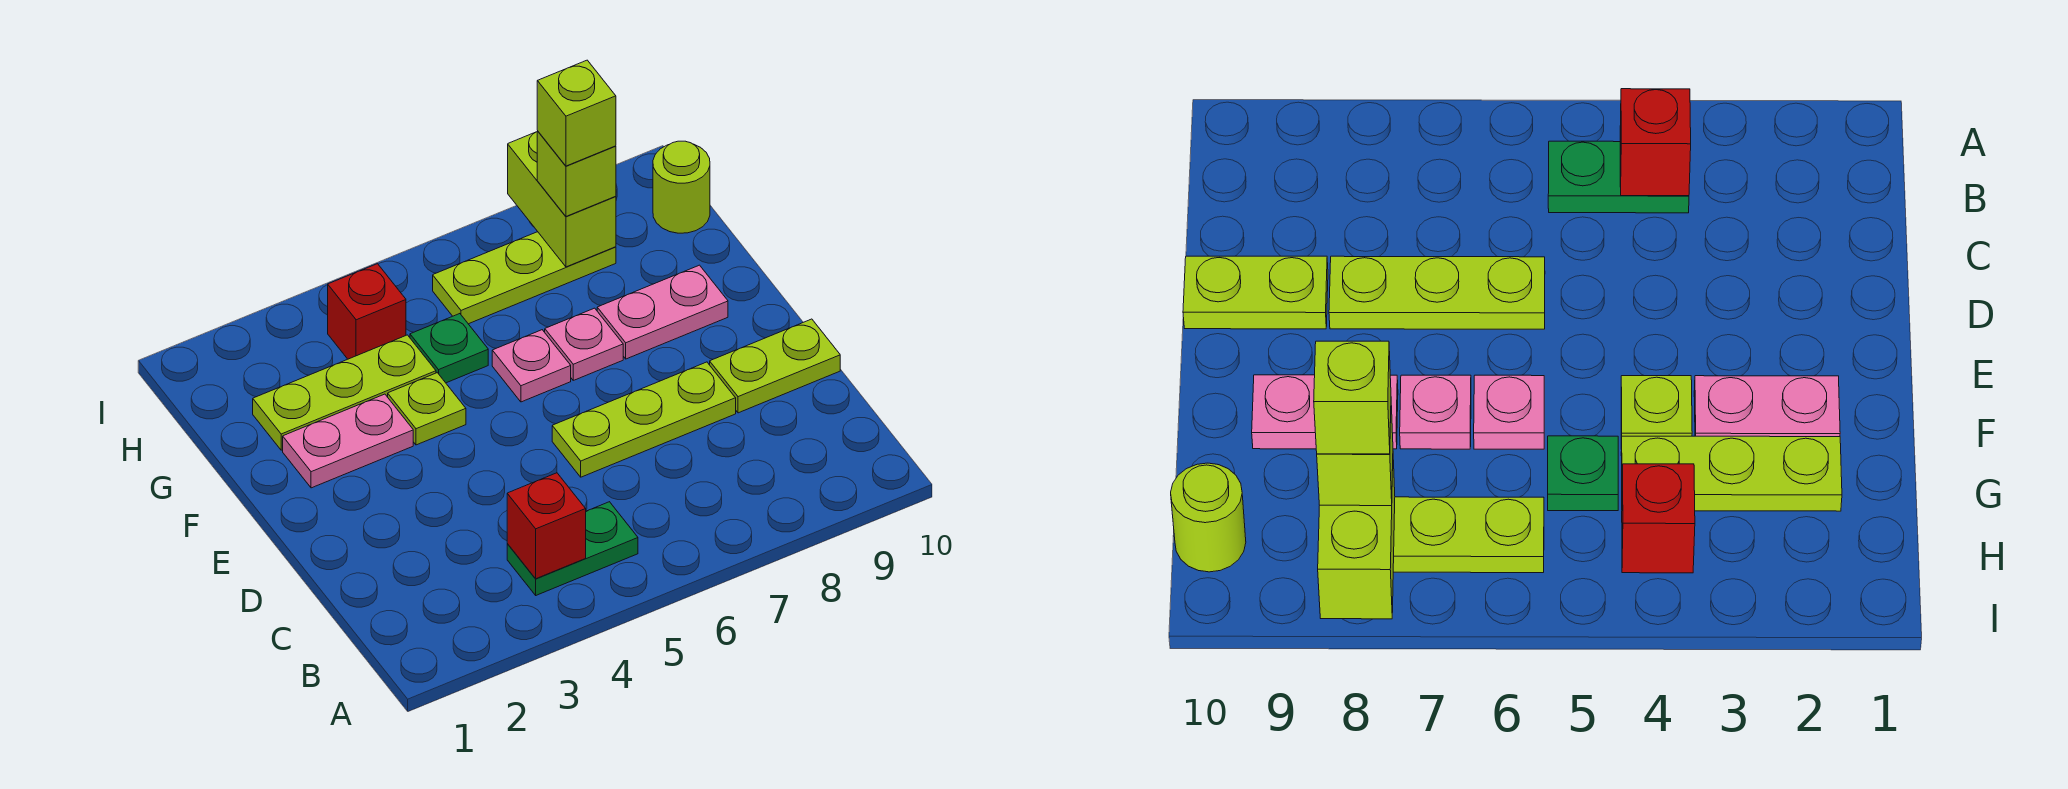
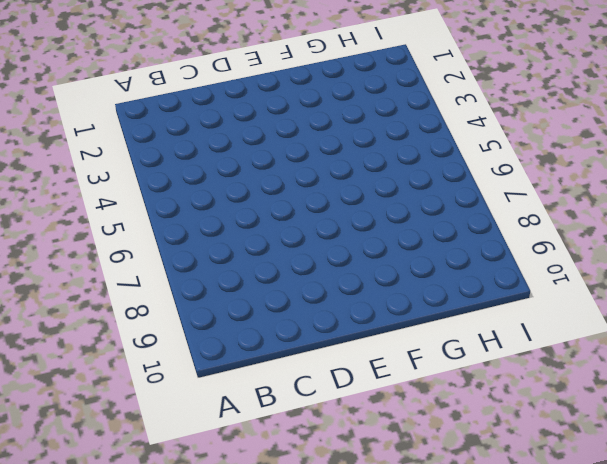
none -> green plate B4:B5 level 1
none -> lime plate D6:D8 level 1
none -> lime plate D9:D10 level 1

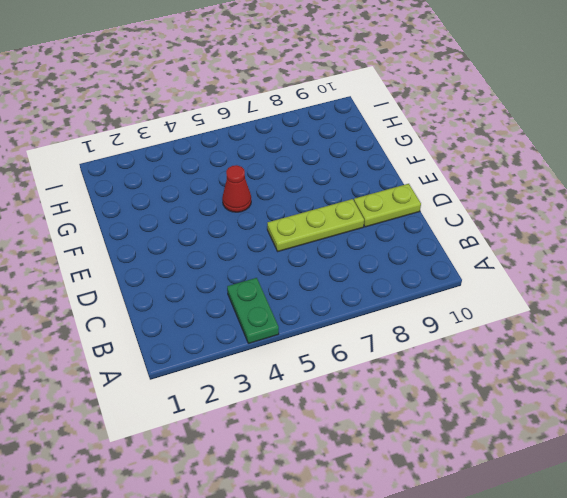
green plate A4:B4 level 1 -> green plate B4:B5 level 1
red cone F5 level 1 -> none
none -> pink plate F2:F3 level 1
none -> lime plate F4 level 1
none -> pink plate F6 level 1

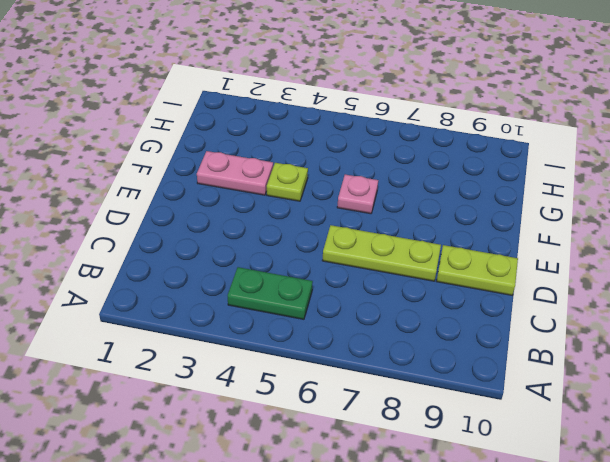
none -> pink plate F7 level 1
none -> pink plate F8:F9 level 1
none -> lime plate G2:G4 level 1

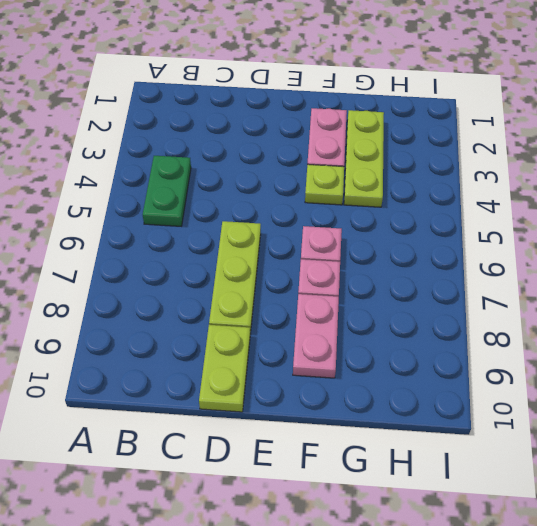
none -> green plate G5 level 1
none -> red brick H4 level 1
none -> lime plate H6:H8 level 1

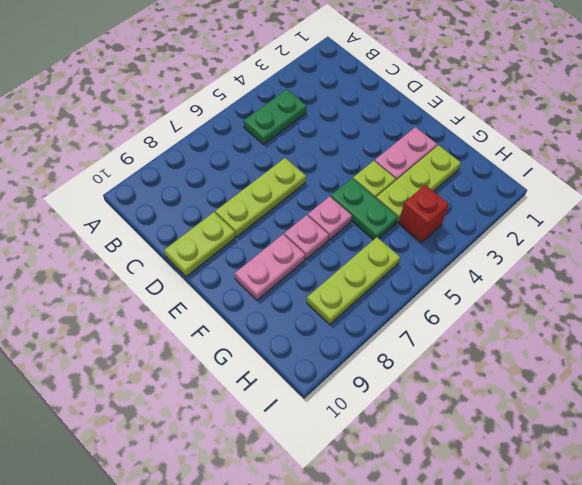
green plate F5:G5 level 1 -> green plate G5 level 1
none -> lime round brick H10 level 1
none -> red brick B4 level 2
none -> lime brick H8:I8 level 2

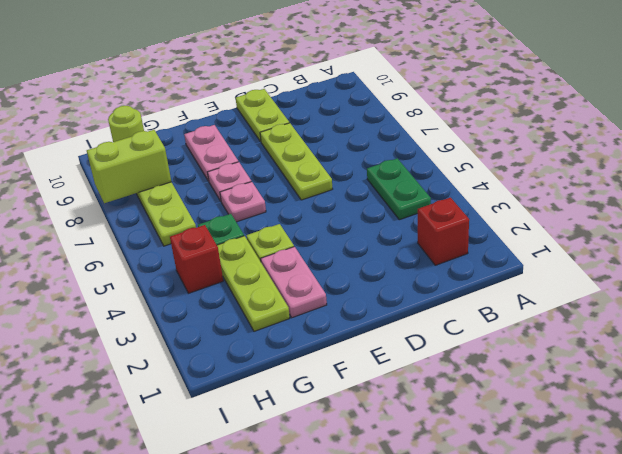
red brick B2 level 1 -> red brick B4 level 2
none -> lime brick H8 level 3
none -> lime brick H8 level 4

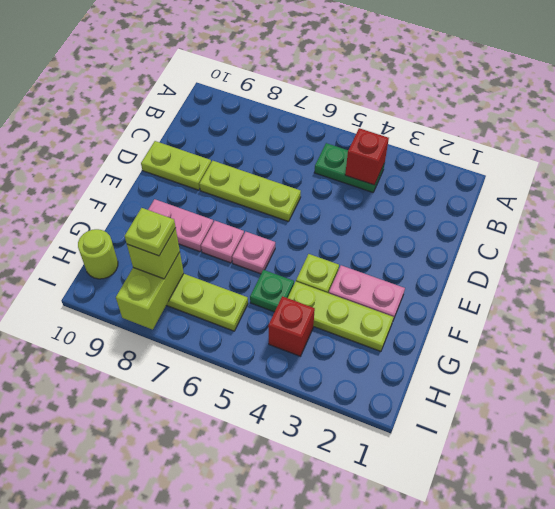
lime plate H8 level 4 -> lime brick H8 level 4

